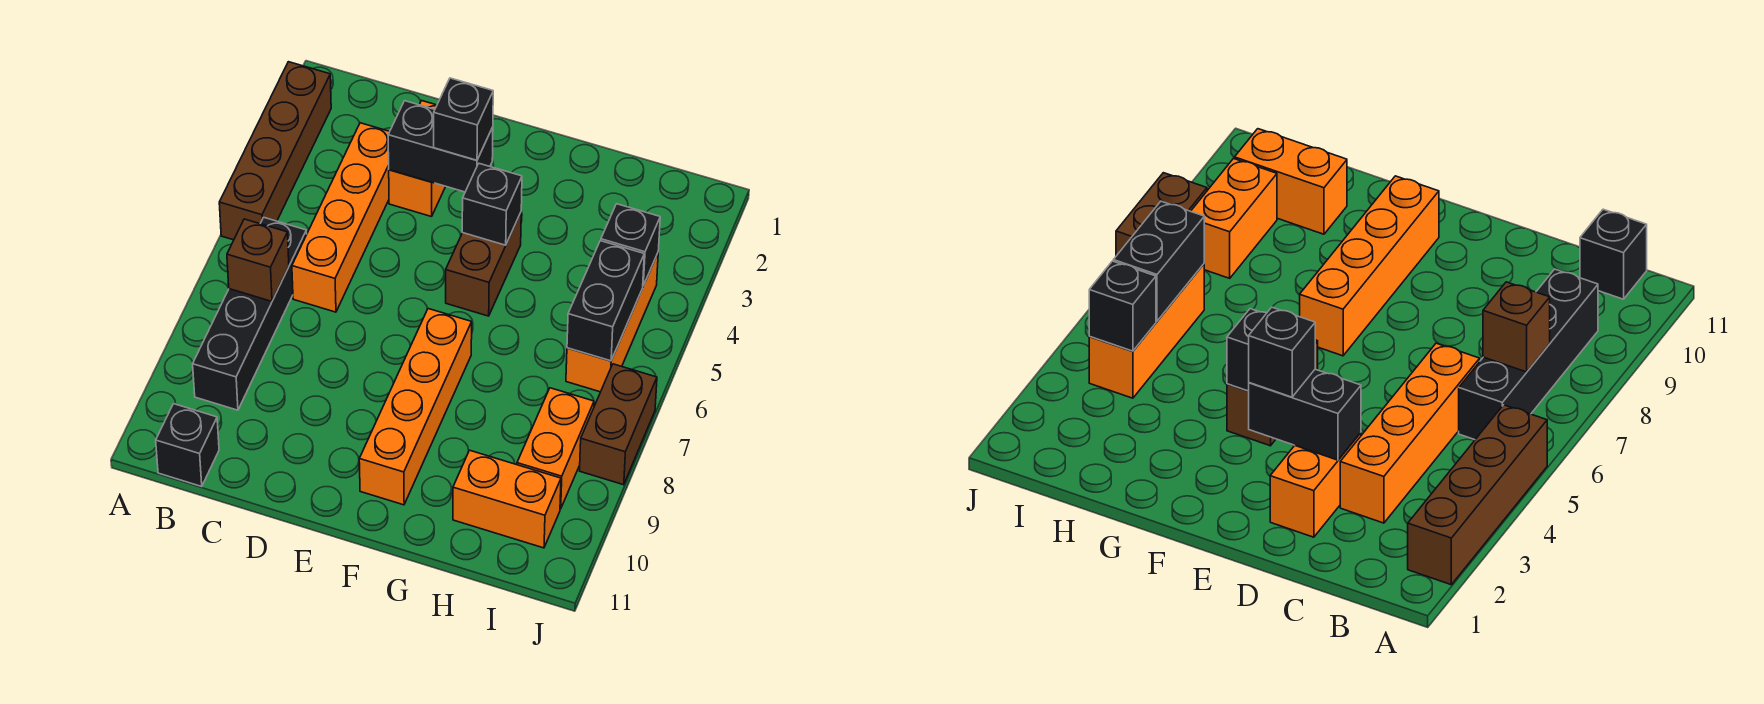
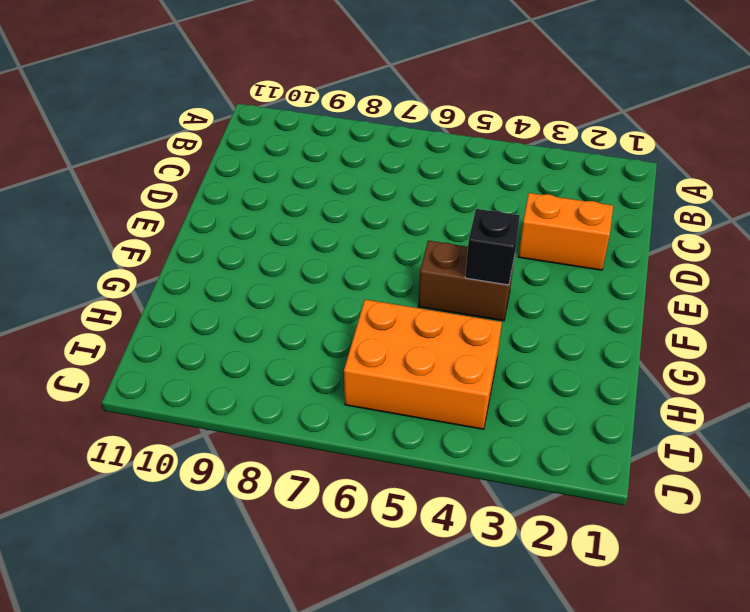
orange brick H4:I6 level 1 -> orange brick I4:I6 level 1
none -> brown brick A2:A5 level 1
none -> black brick B6:B9 level 1
none -> black brick B11 level 1

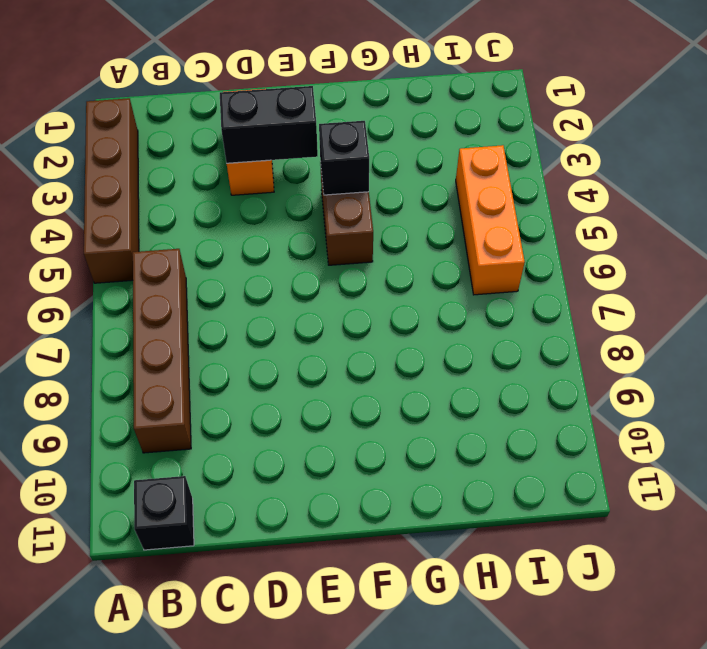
brown brick B6:B9 level 1 -> black brick B6:B9 level 1
none -> orange brick C3:C6 level 1
none -> orange brick F7:F10 level 1
none -> orange brick H10:I10 level 1

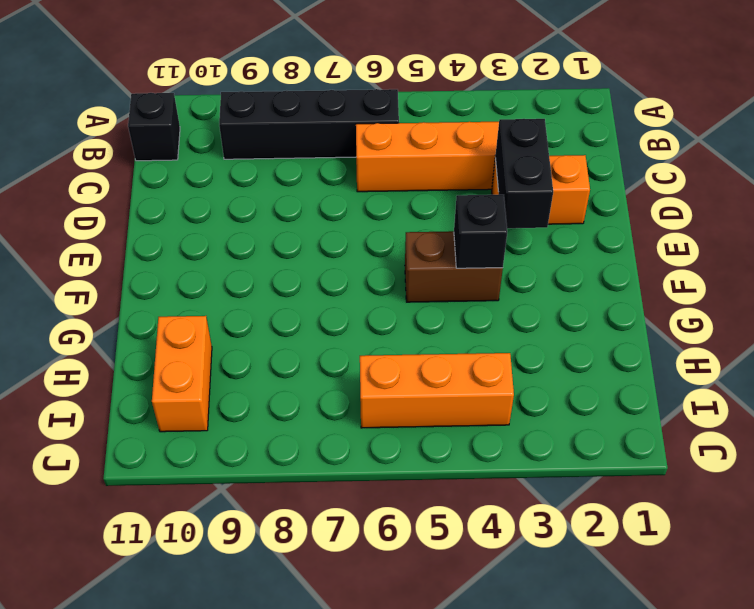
none -> brown brick A2:A5 level 1
none -> orange brick F7:F10 level 1
none -> orange brick I8:I9 level 1

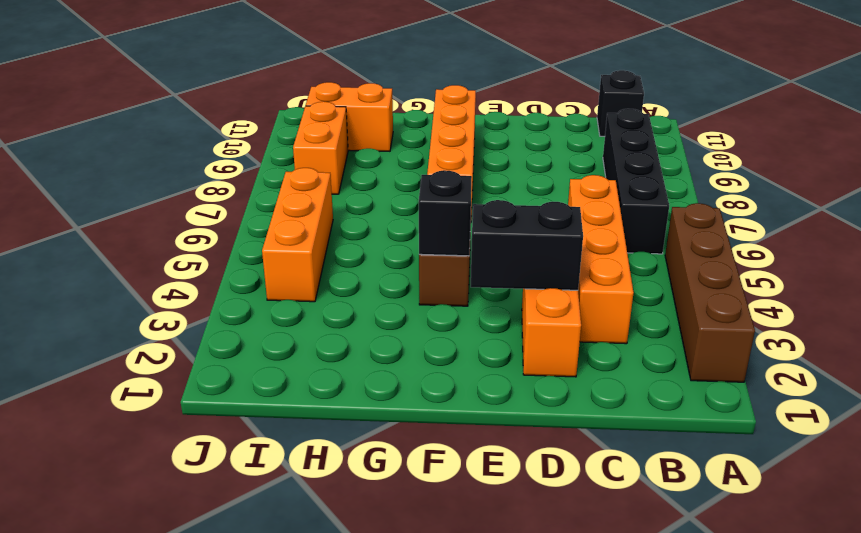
none -> brown brick J7:J8 level 1
none -> brown brick B7 level 2
none -> black brick I4 level 2

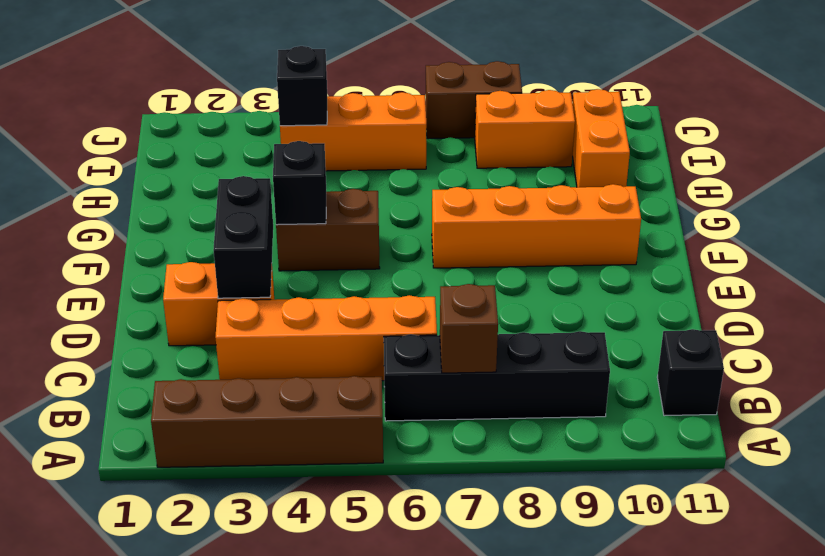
none -> black brick I5:I6 level 2
none -> black brick E3 level 3

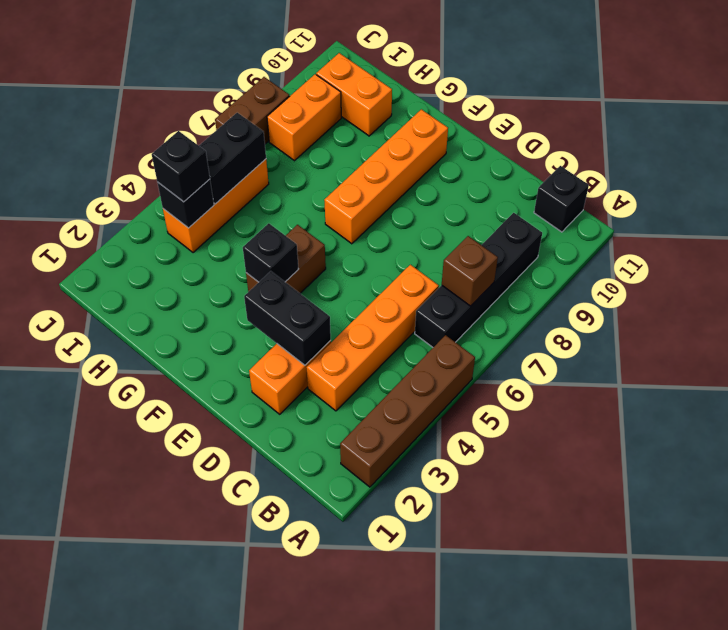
black brick I4 level 3 -> black brick E3 level 3

